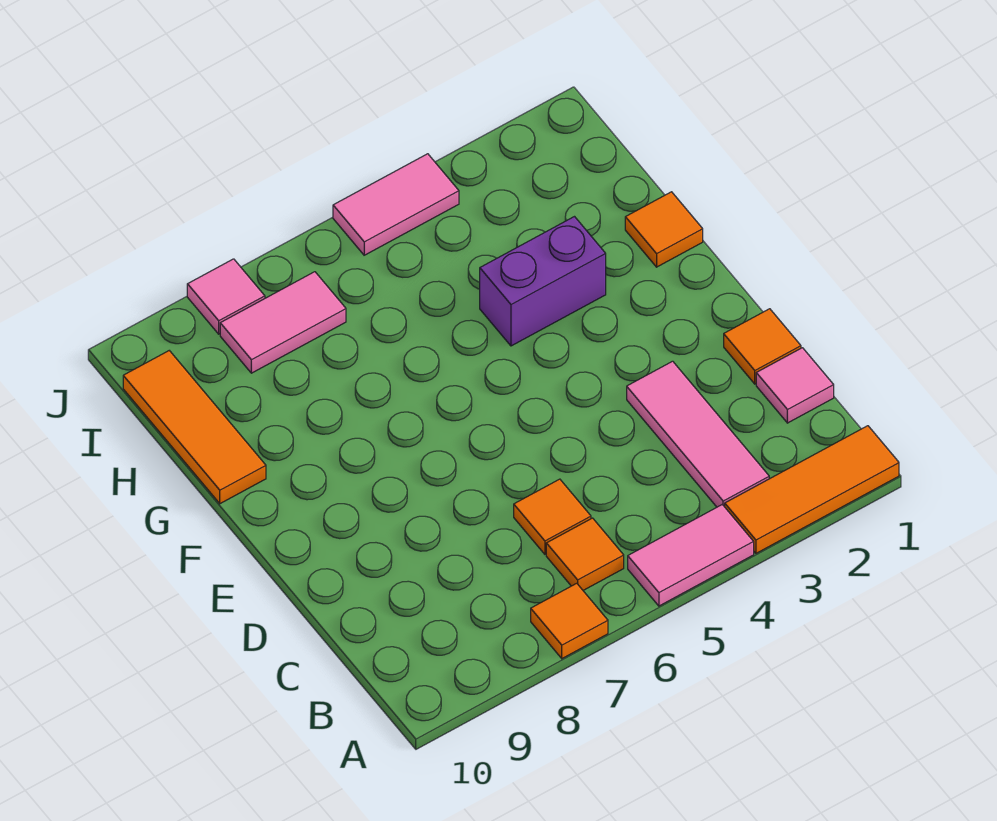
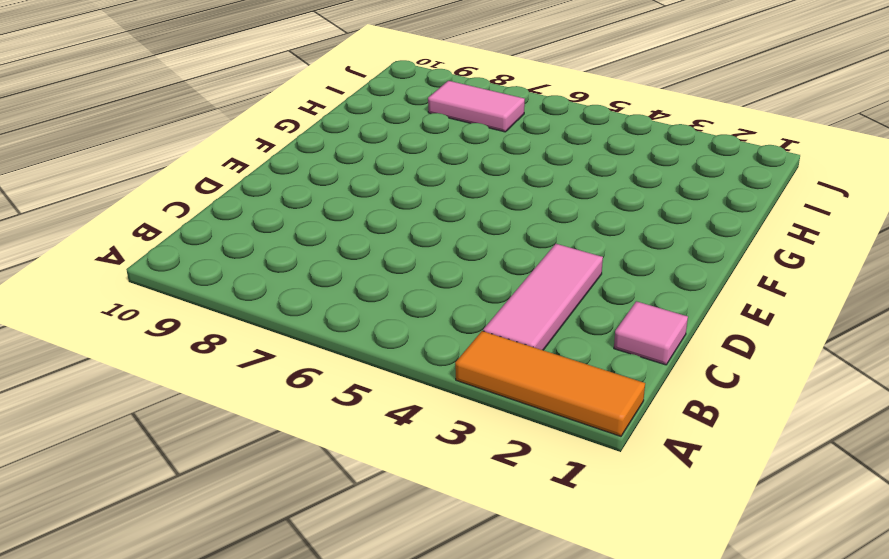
none -> pink tile A4:A5 level 1
none -> orange tile A7 level 1
none -> orange tile B6 level 1

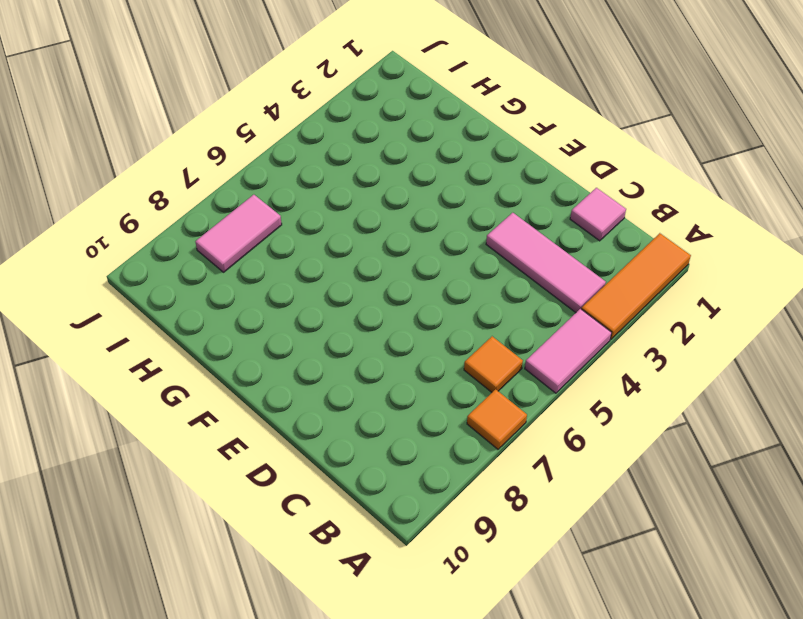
none -> orange tile C6 level 1
none -> orange tile D1 level 1
none -> orange tile G1 level 1

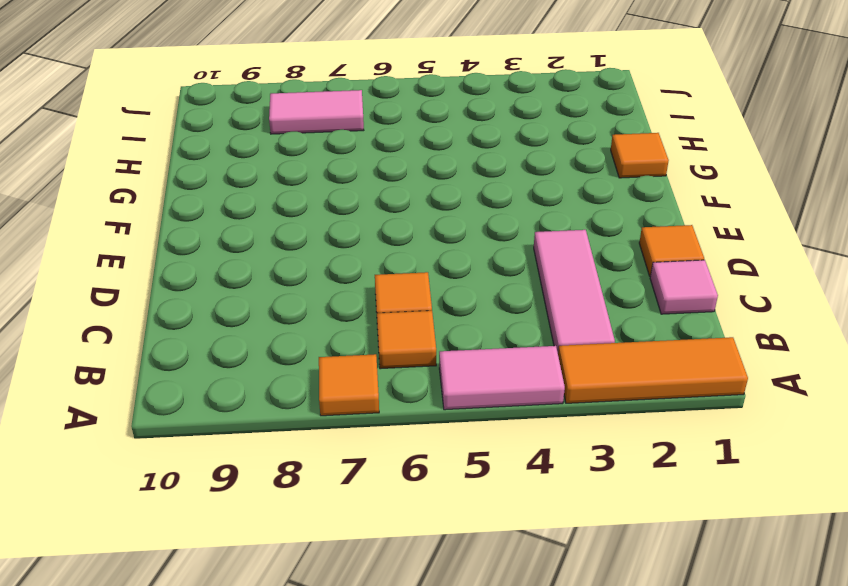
none -> purple brick G3:G4 level 1
none -> orange tile G10:I10 level 1
none -> pink tile J4:J5 level 1

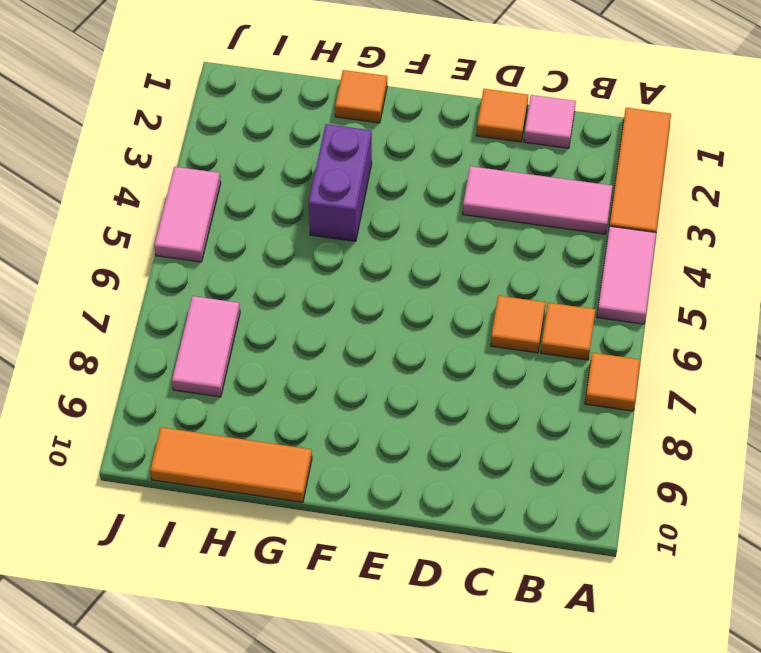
none -> pink tile J8 level 1

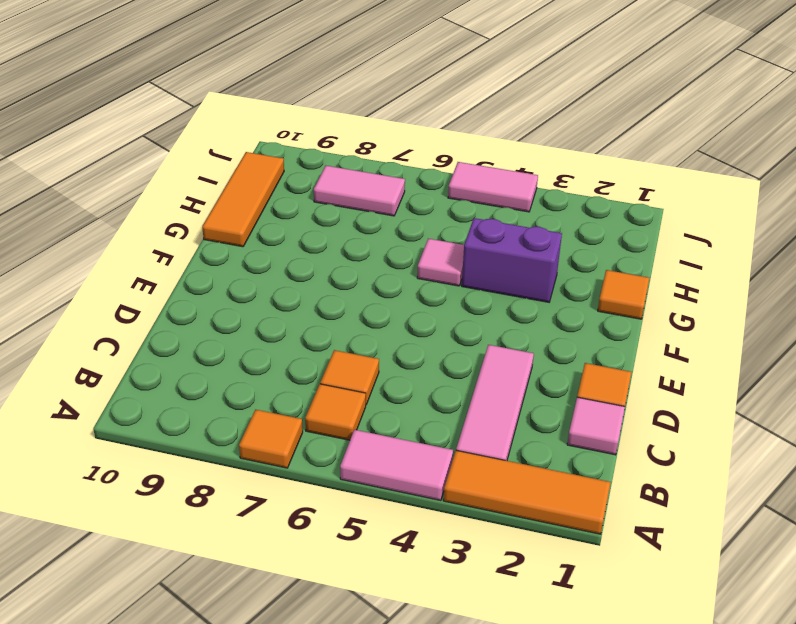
pink tile G5 level 1 -> pink tile J8 level 1

